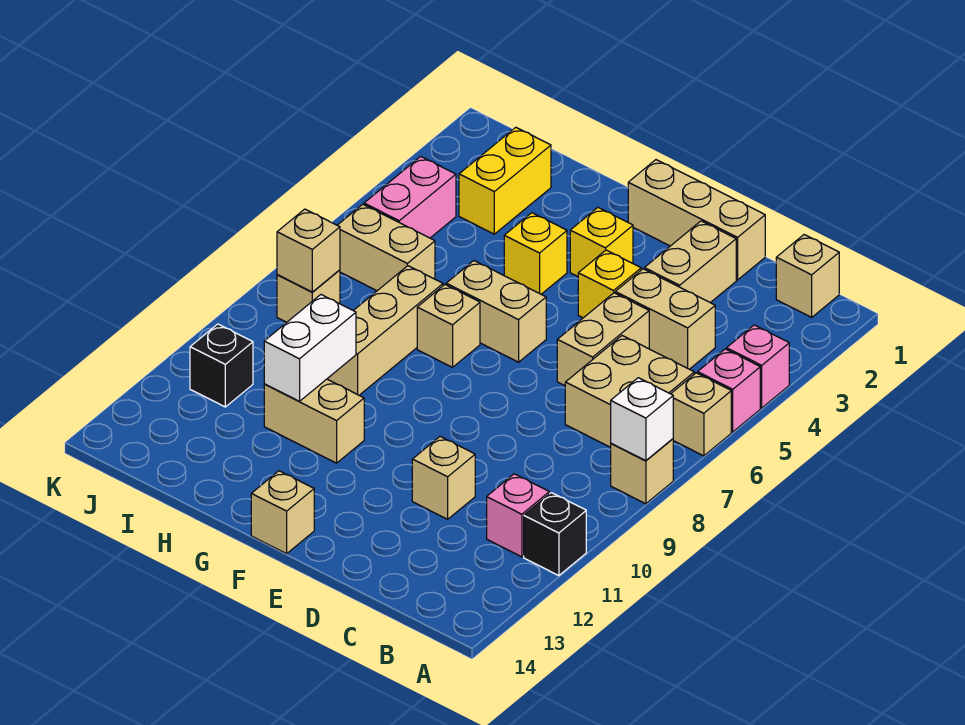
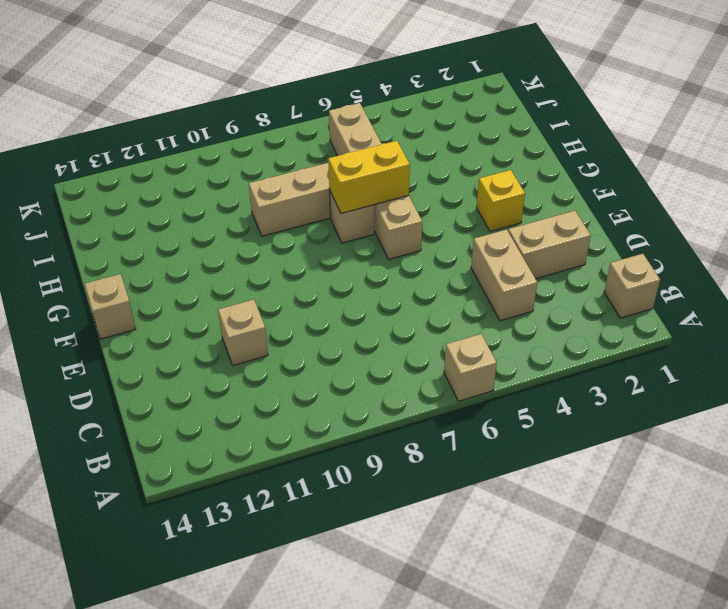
yellow brick G6:G7 level 2 -> yellow brick I2:I3 level 1
none -> pink brick A4 level 1
none -> pink brick A5 level 1
none -> tan brick A8 level 1

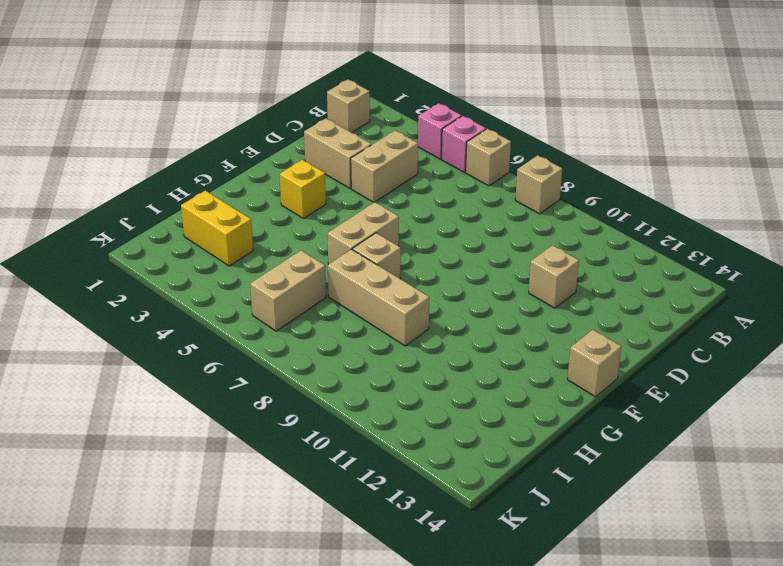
none -> black brick A11 level 1
none -> tan brick B6:C7 level 1
none -> pink brick B11 level 1

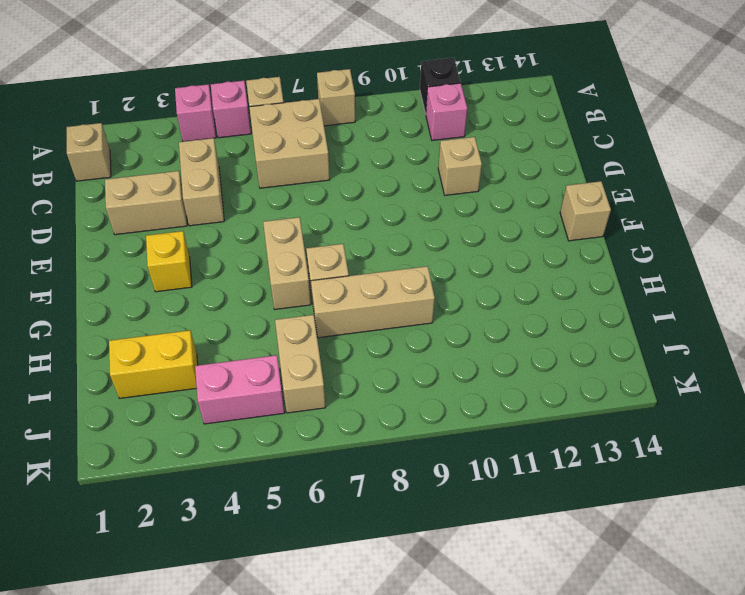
none -> tan brick D1:F1 level 1
none -> tan brick D5:D6 level 1
none -> yellow brick E4 level 1

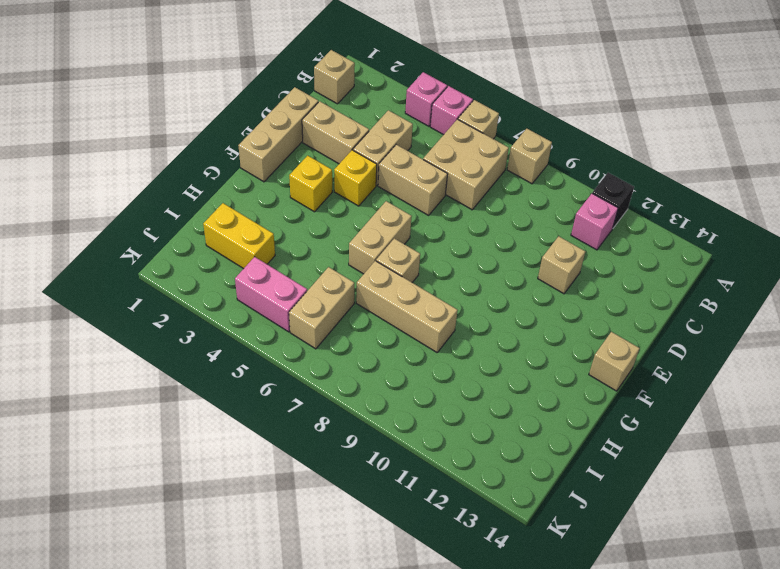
none -> yellow brick G4 level 1
none -> tan brick G11:H11 level 1
none -> tan brick J8 level 1

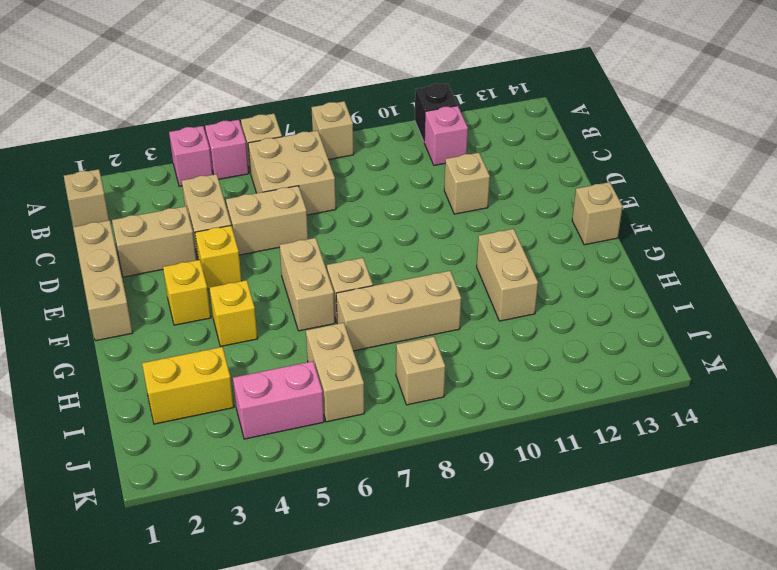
none -> black brick J11 level 1
none -> white brick A8 level 2
none -> white brick H10:H11 level 2

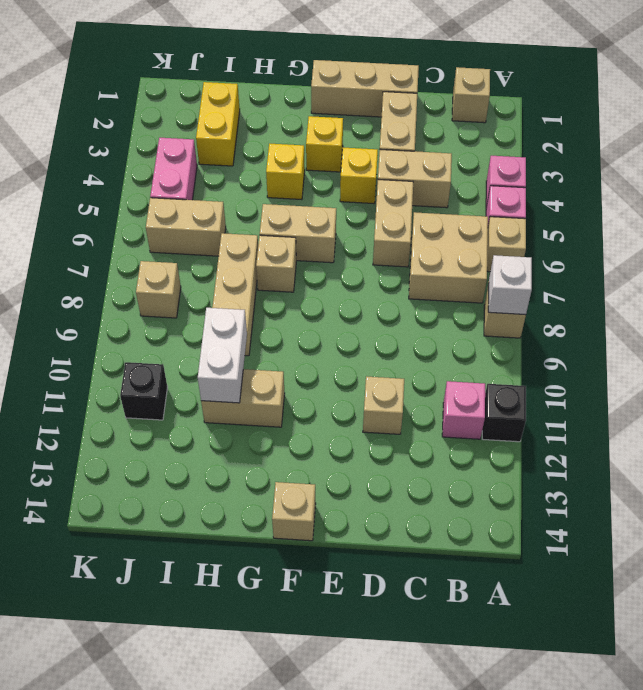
none -> tan brick J8 level 2

